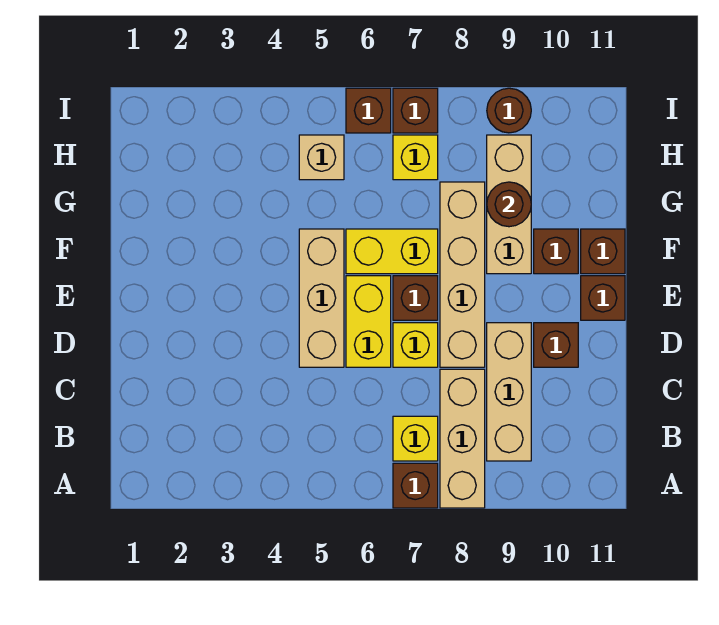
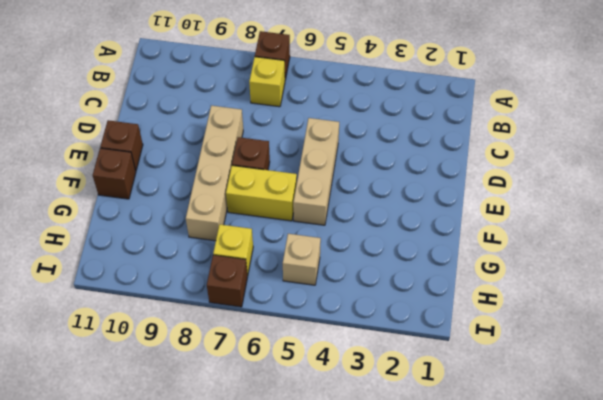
none -> tan brick A8:C8 level 1
none -> tan brick B9:D9 level 1
none -> yellow brick D6:E6 level 1

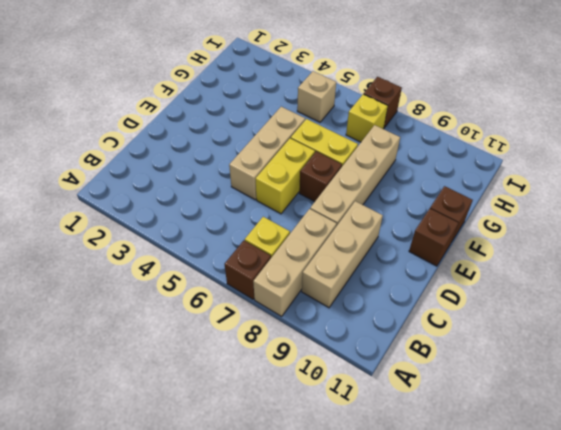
none -> yellow brick D7 level 1
none -> brown brick D10 level 1
none -> tan brick F9:H9 level 1

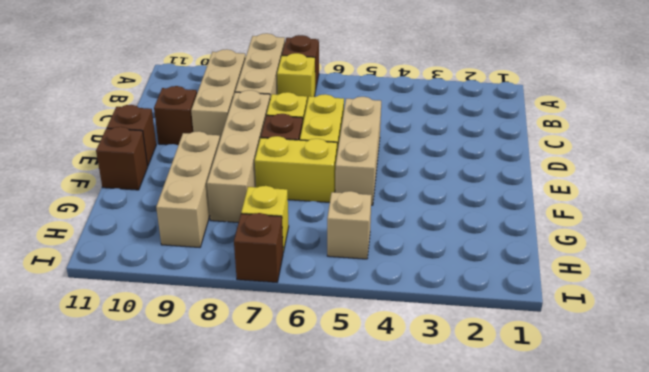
none -> brown brick F10 level 1
none -> brown brick I6 level 1
none -> brown round brick I9 level 1

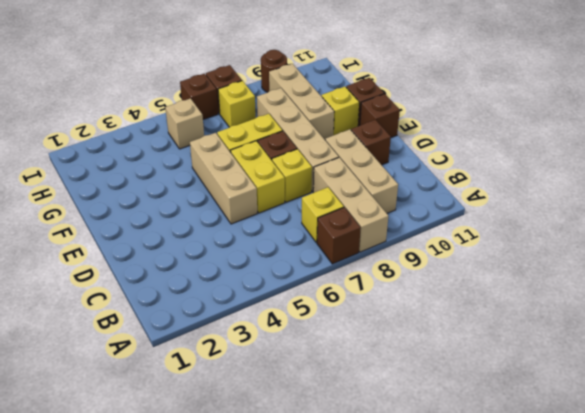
yellow brick F10 level 1 -> brown brick F10 level 1
none -> brown round brick G9 level 2

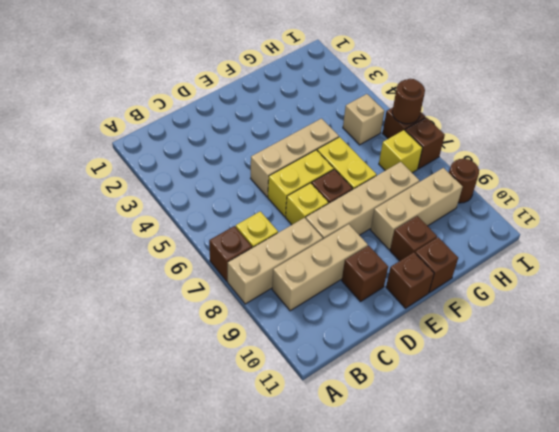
brown round brick I6 level 2 -> brown round brick G9 level 2

